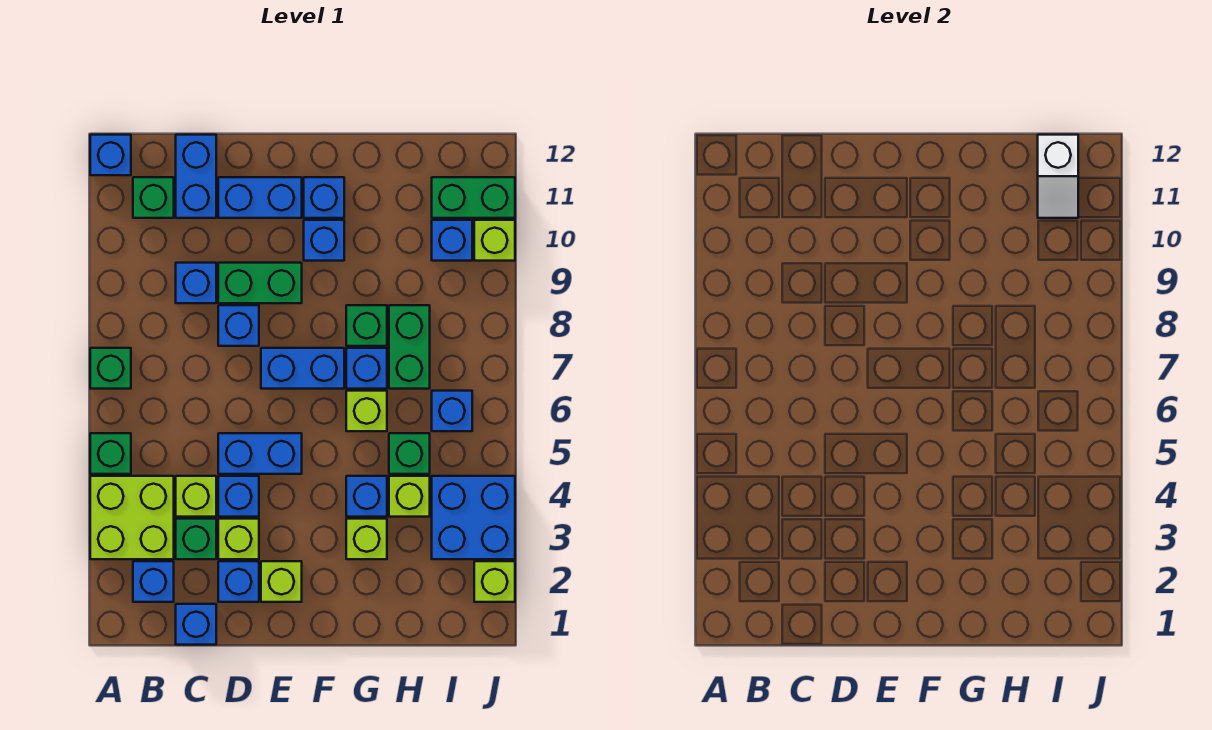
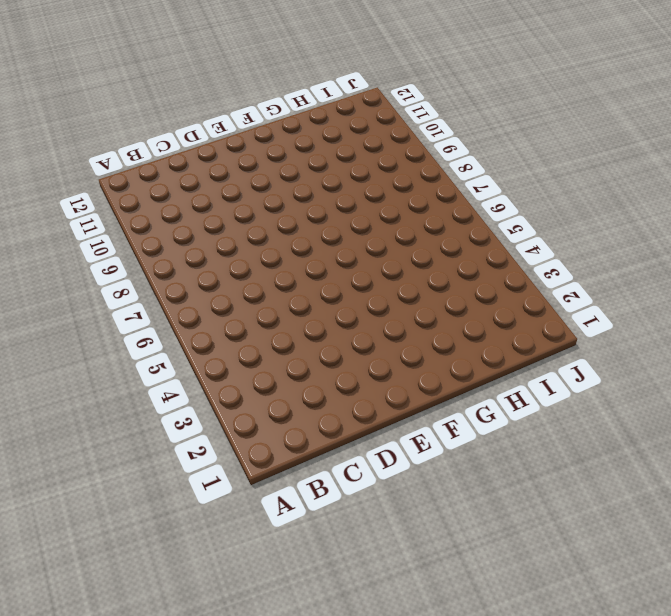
none -> lime brick A3:B4 level 1
none -> green brick A5 level 1
none -> green brick A7 level 1
none -> blue brick A12 level 1

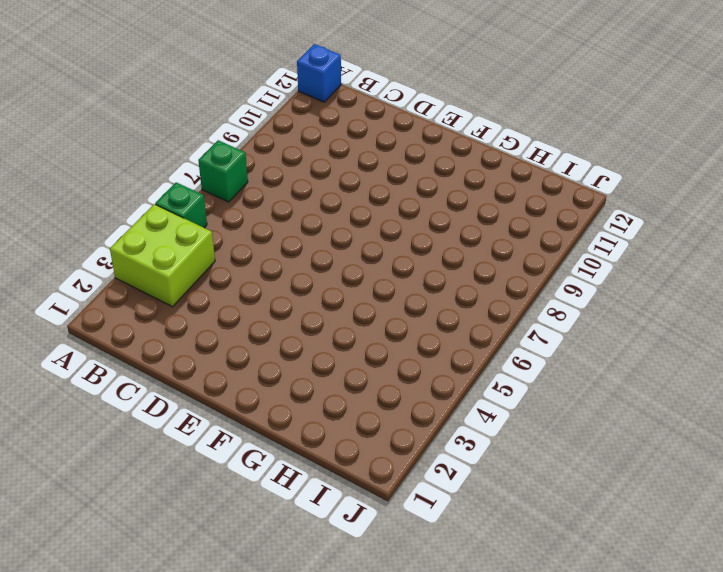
none -> blue brick B2 level 1
none -> green brick B11 level 1
none -> blue brick C1 level 1
none -> green brick C3 level 1

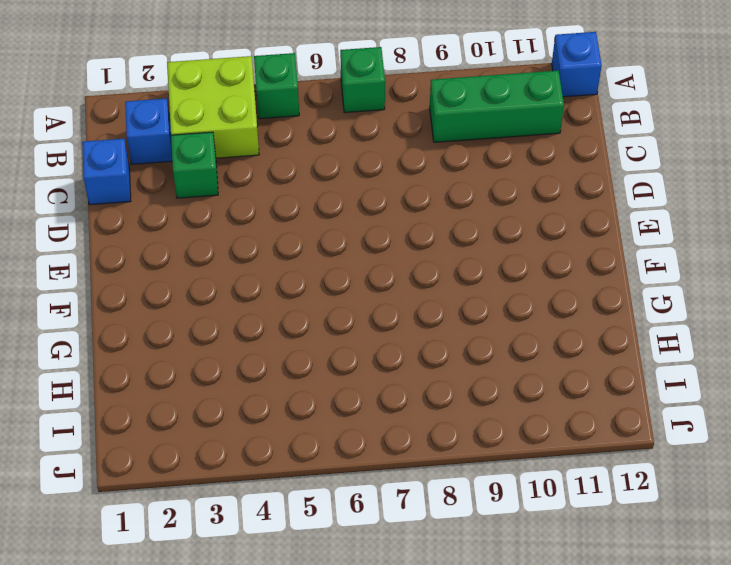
green brick B9:B11 level 1 -> green brick B11 level 1
none -> lime brick C4 level 1
none -> blue brick C9 level 1
none -> blue brick C11:C12 level 1
none -> blue brick D2 level 1

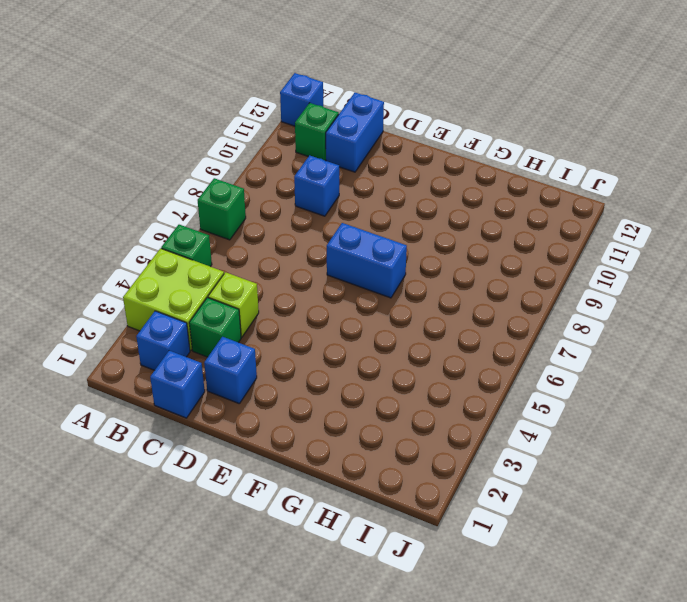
none -> lime brick D3 level 1
none -> blue brick D4 level 1
none -> blue brick D5:E5 level 1
none -> blue brick D8 level 1

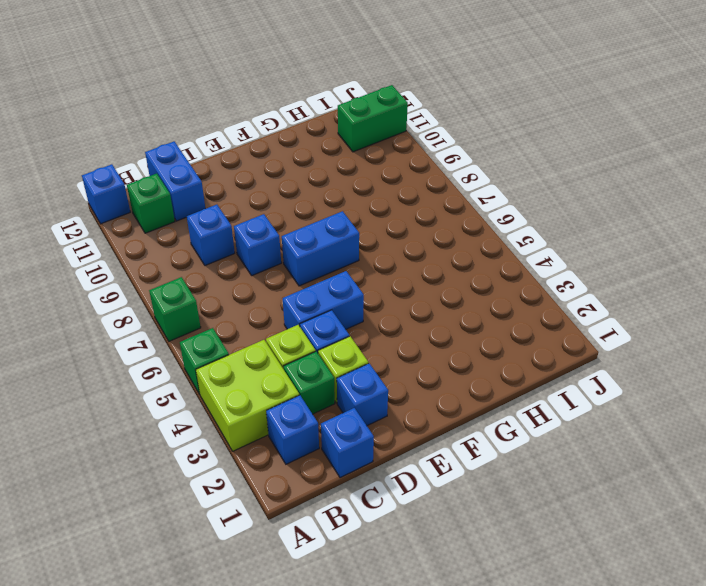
none -> green brick D9:E9 level 1
none -> blue brick D11:E11 level 1
none -> lime brick E2 level 1
none -> blue brick F10 level 1

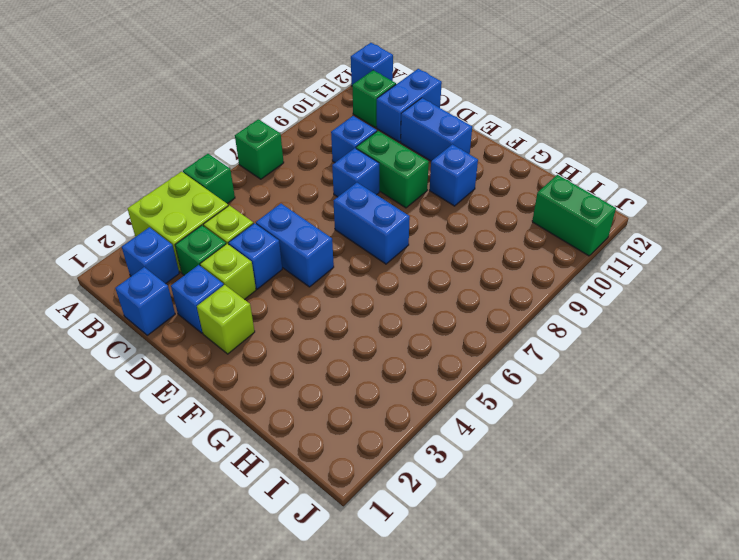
none -> blue brick F11 level 1
none -> lime brick G3 level 1
none -> blue brick G4 level 1
none -> lime brick G6 level 1

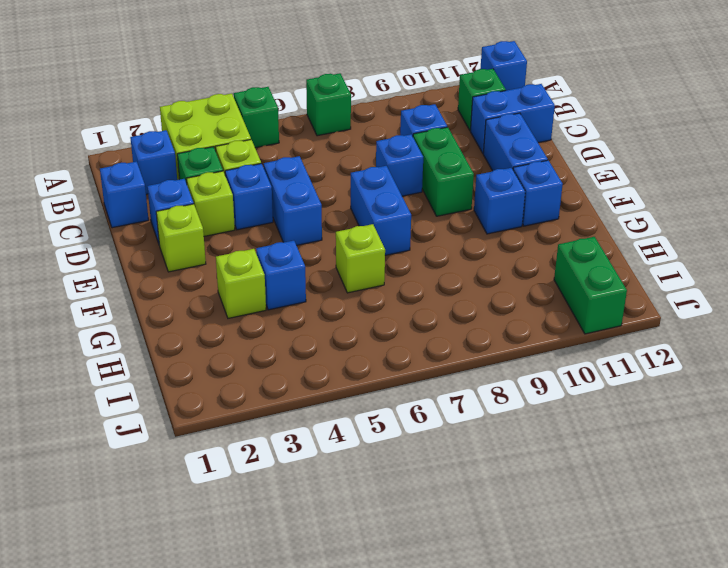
none -> blue brick G7 level 1
none -> green brick G8 level 1
none -> lime brick H4 level 1
none -> green brick H5 level 1

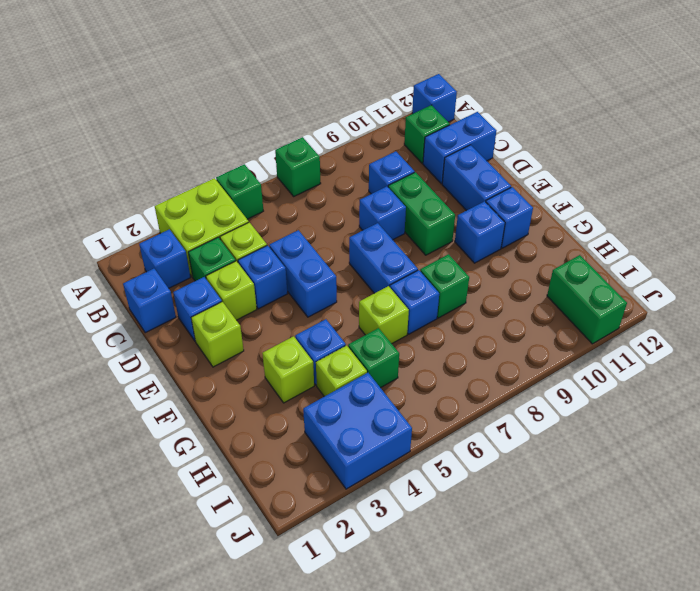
none -> green brick H7:H8 level 1
none -> blue brick I6 level 1
none -> blue brick I10 level 1
none -> lime brick J2 level 1

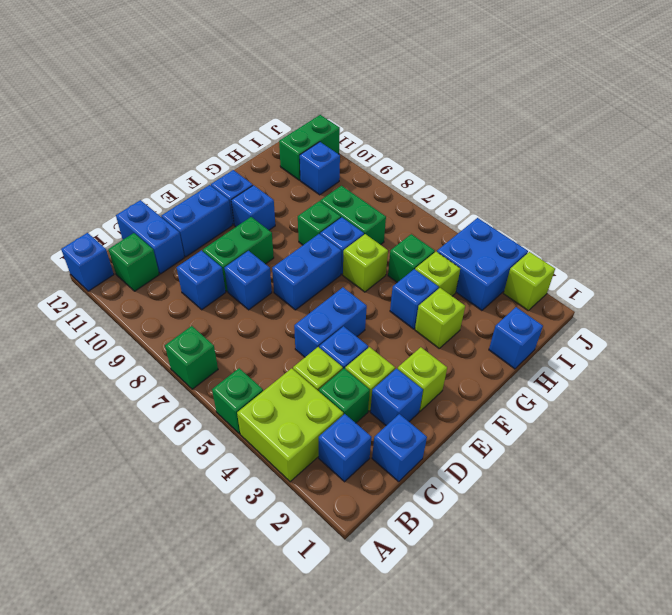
blue brick H1 level 1 -> blue brick I6 level 1
none -> lime brick J10 level 1
none -> white slope I11:I12 level 2 top 12

